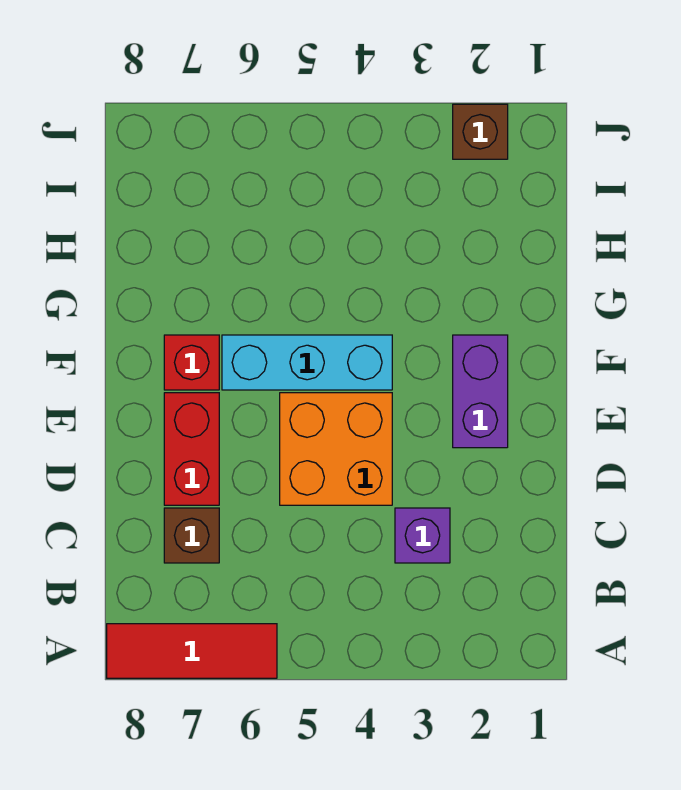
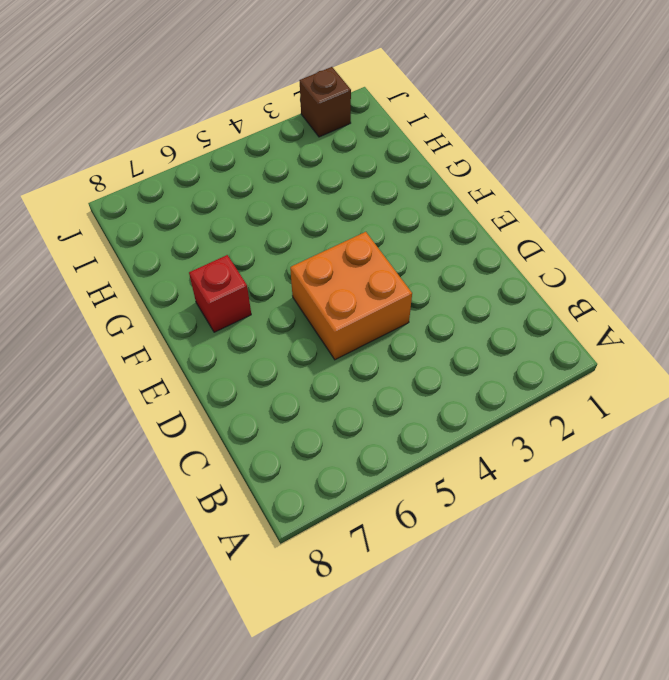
none -> red tile A6:A8 level 1
none -> purple brick C3 level 1

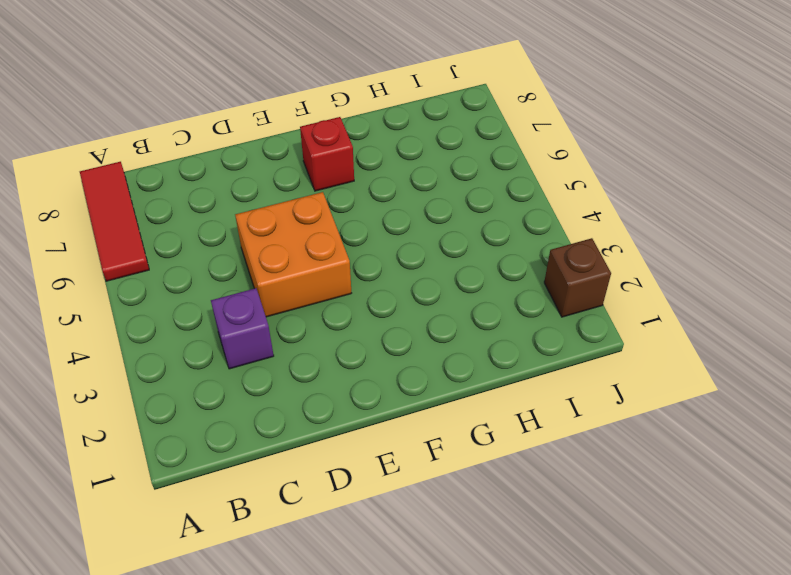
none -> brown brick C7 level 1
none -> red brick D7:E7 level 1

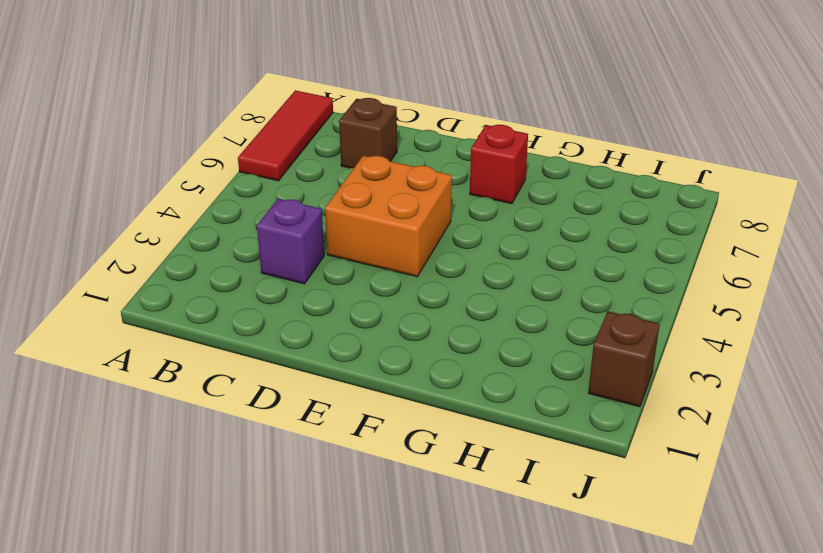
none -> red brick D7:E7 level 1
none -> purple brick E2:F2 level 1

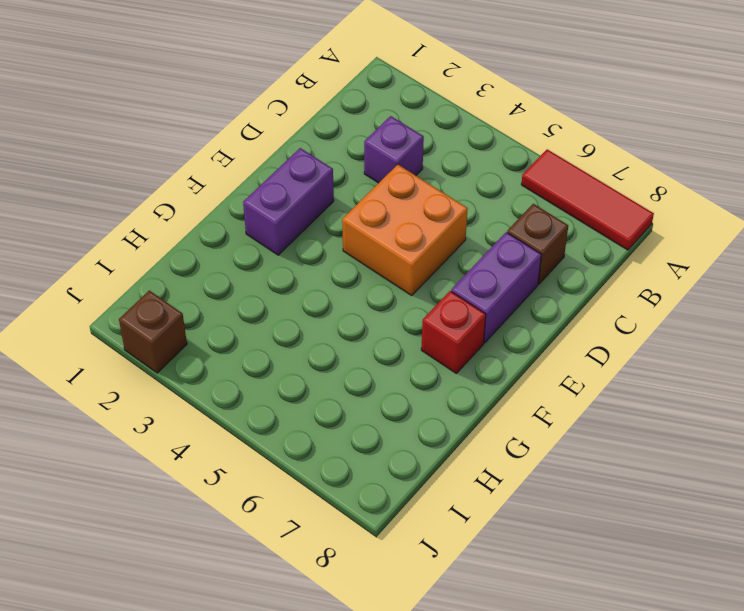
purple brick D7:E7 level 1 -> red brick D7:E7 level 1
none -> cyan brick F4:F6 level 1

